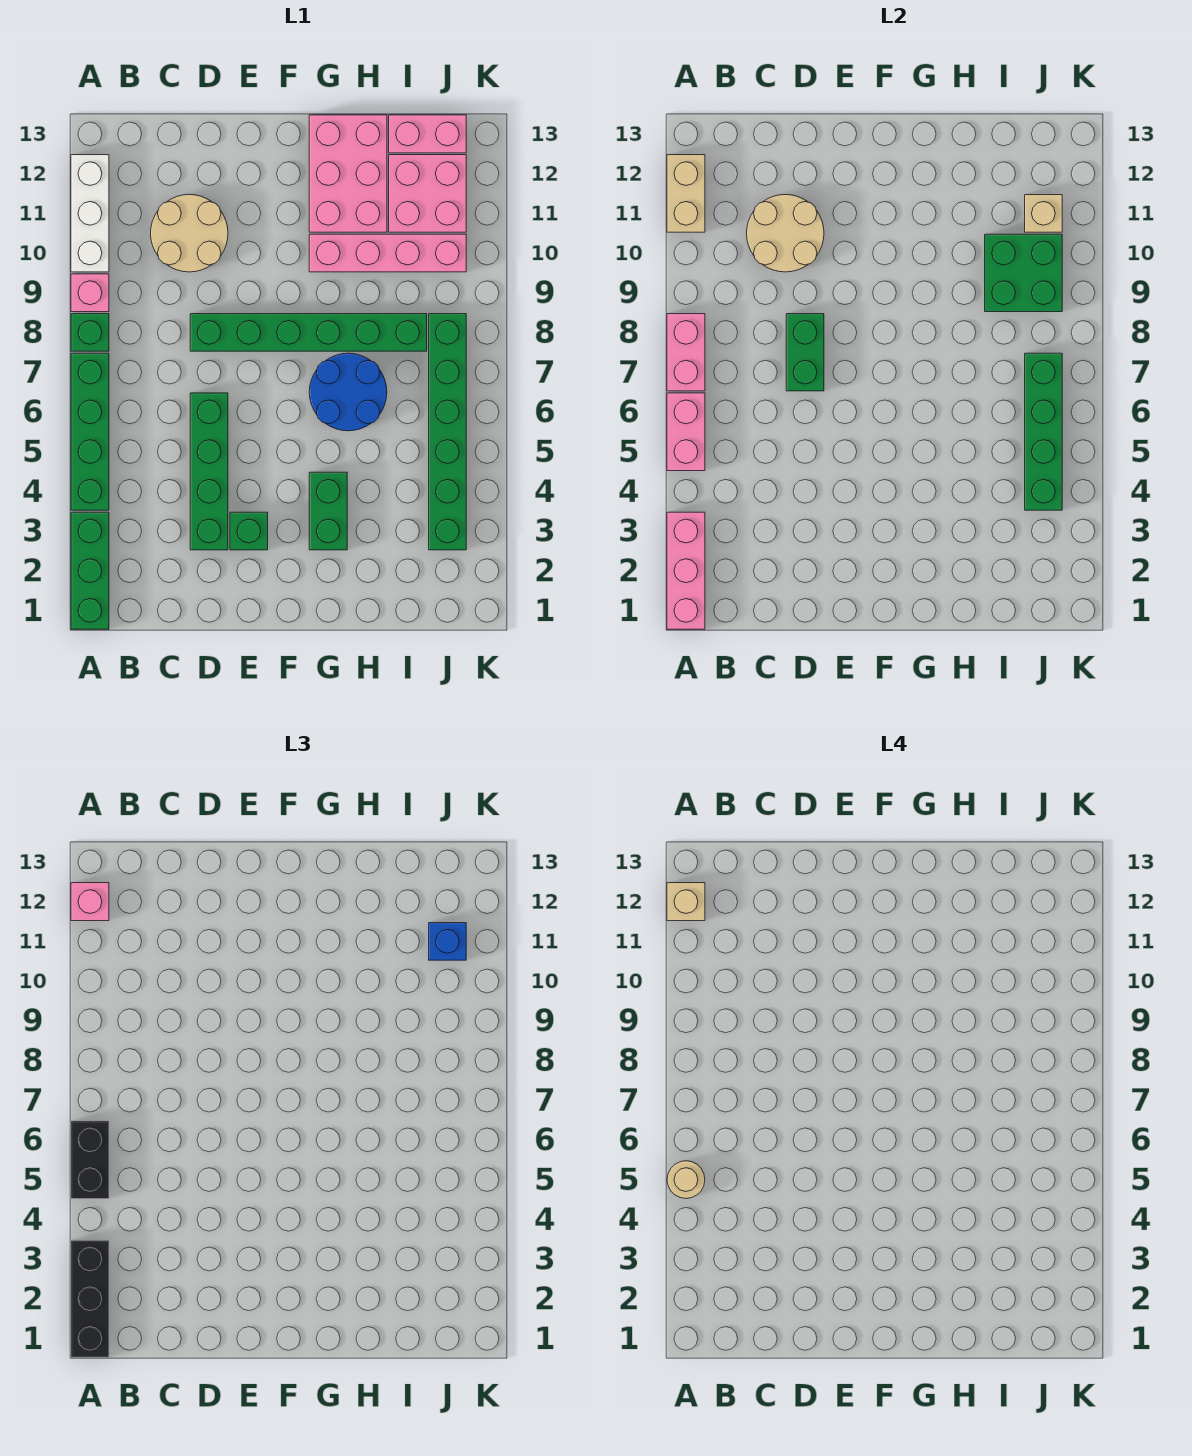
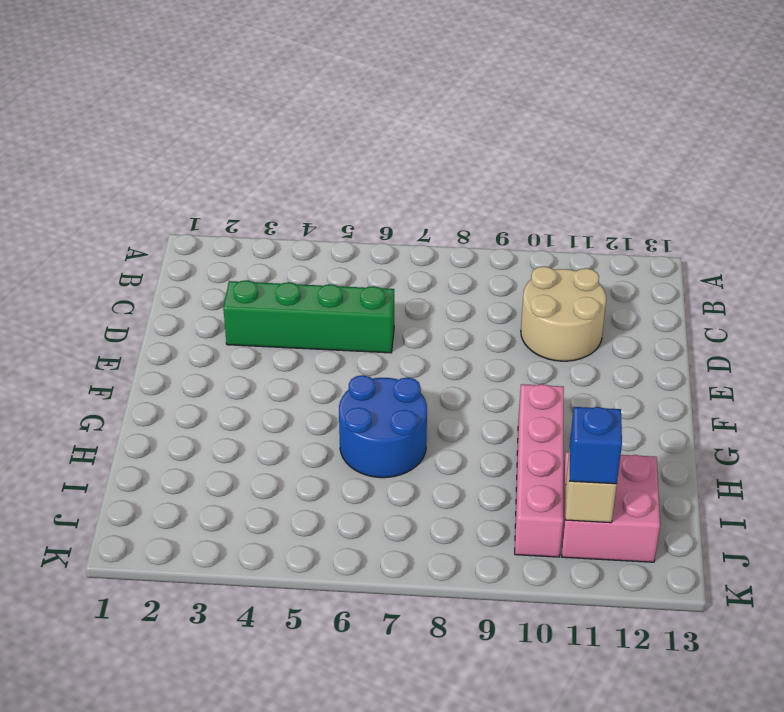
none -> green brick A1:A3 level 1
none -> green brick A4:A7 level 1
none -> green brick A8 level 1
none -> pink brick A9 level 1

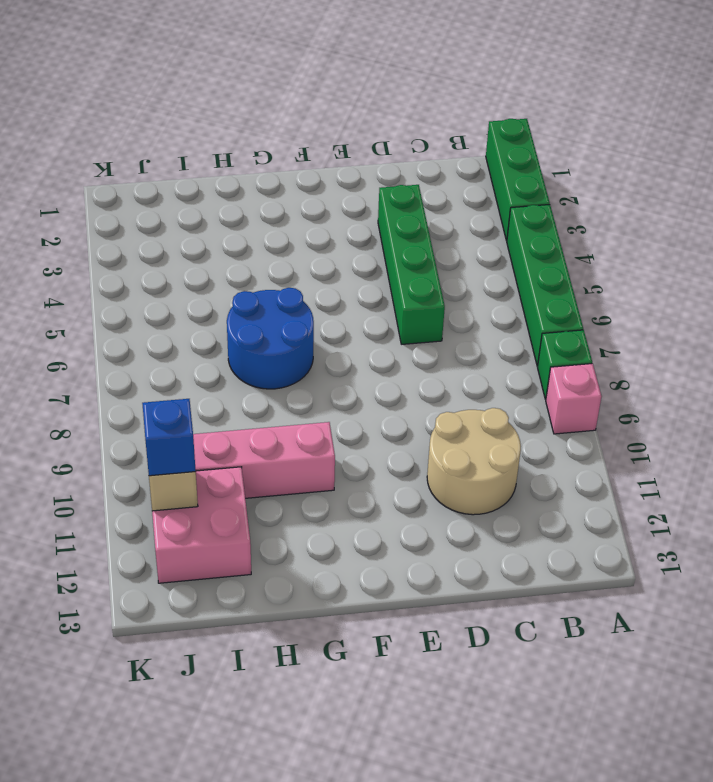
none -> white brick A10:A12 level 1
none -> green brick D8:I8 level 1
none -> green brick E3 level 1
none -> green brick G3:G4 level 1

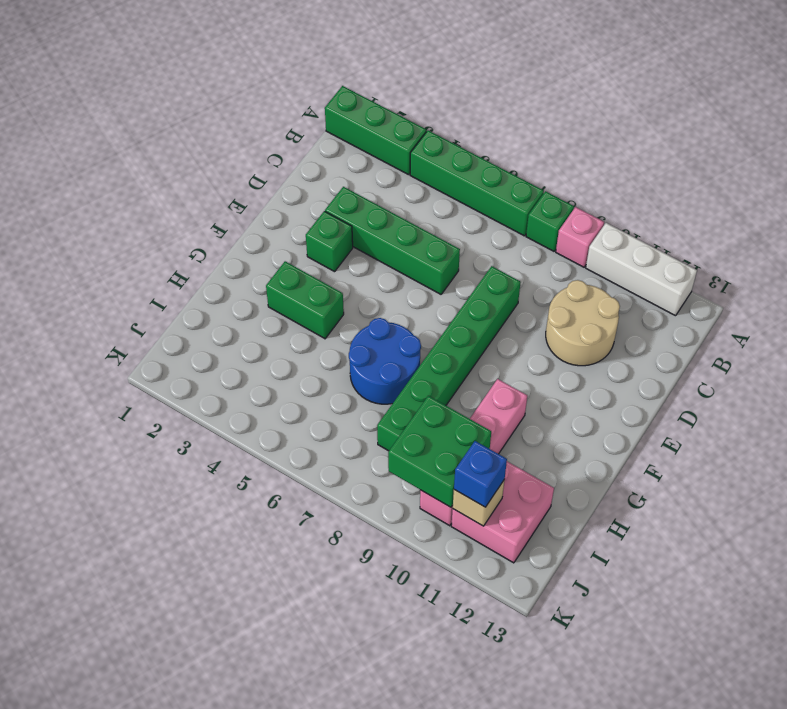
none -> pink brick G11:H13 level 1
none -> pink brick I13:J13 level 1
none -> green brick J3:J8 level 1
none -> pink brick A1:A3 level 2

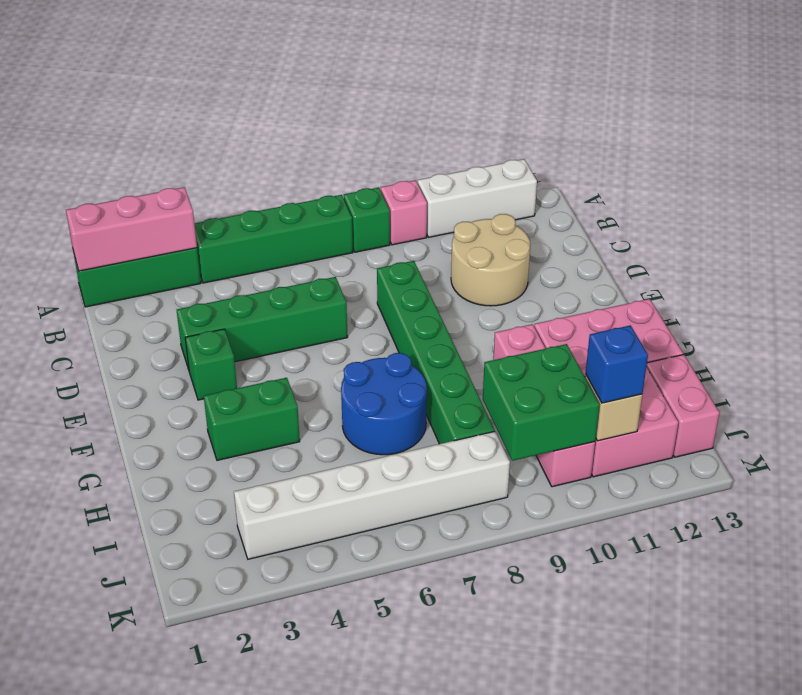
white brick J3:J8 level 1 -> green brick J3:J8 level 1
none -> pink brick A5:A6 level 2
none -> pink brick A7:A8 level 2
none -> tan brick A11:A12 level 2
none -> tan round brick C10:D11 level 2

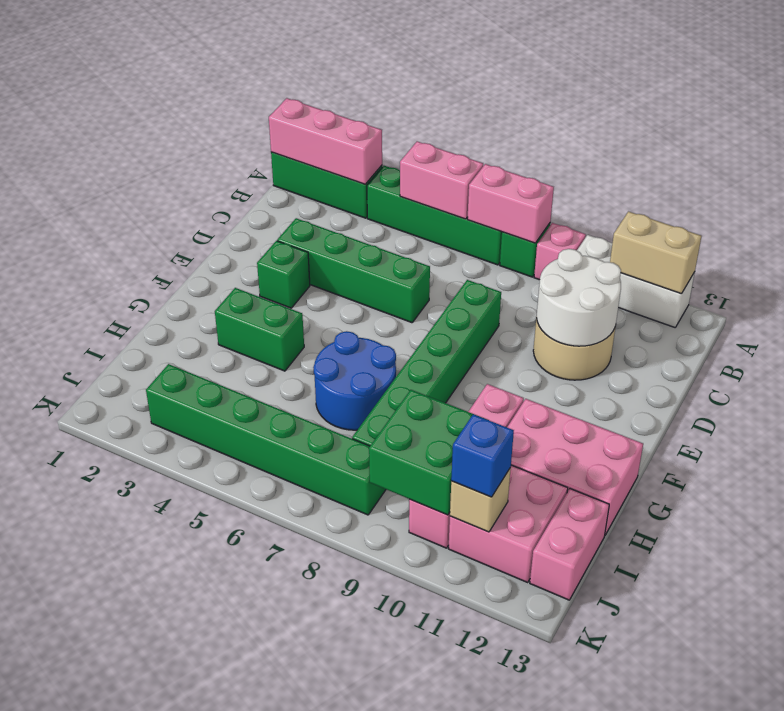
white round brick C10:D11 level 2 -> tan round brick C10:D11 level 2
none -> green brick D7:D8 level 2
none -> green brick J4:J7 level 2
none -> black brick A1:A3 level 3
none -> black brick A5:A6 level 3

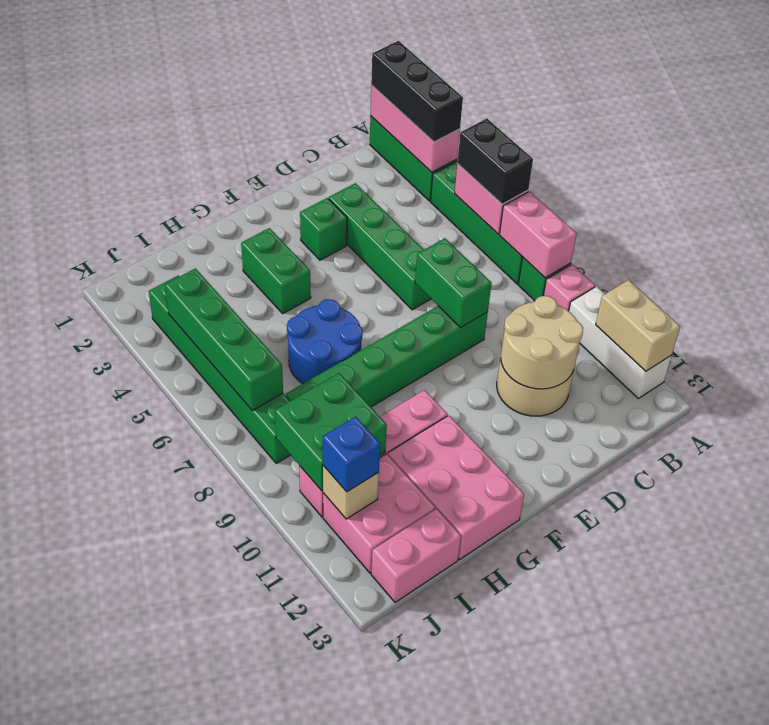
none -> pink brick A12 level 3
none -> tan round brick A5 level 4
none -> tan brick A12 level 4

